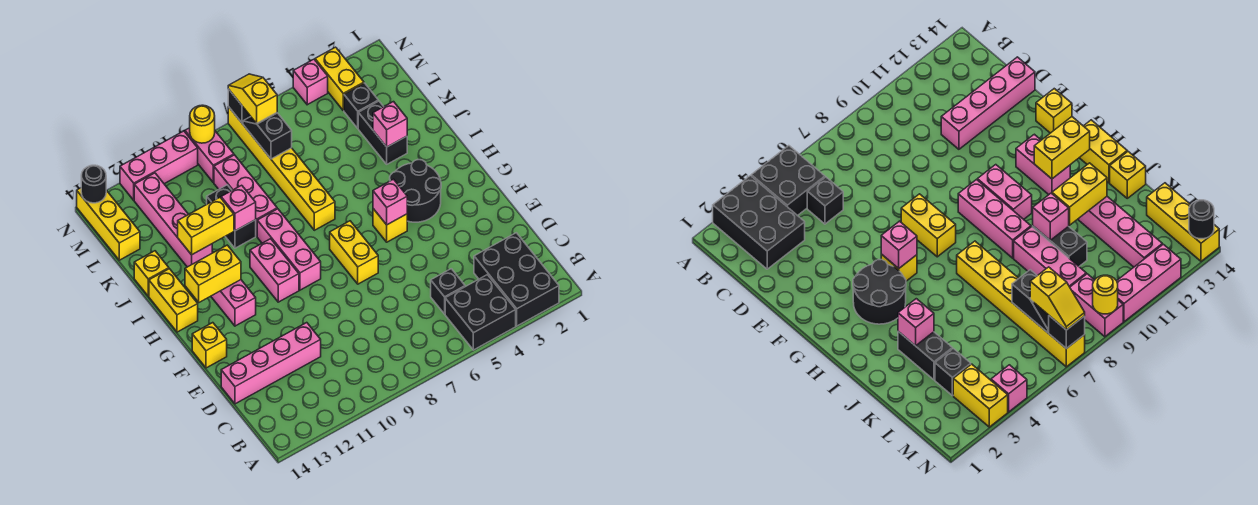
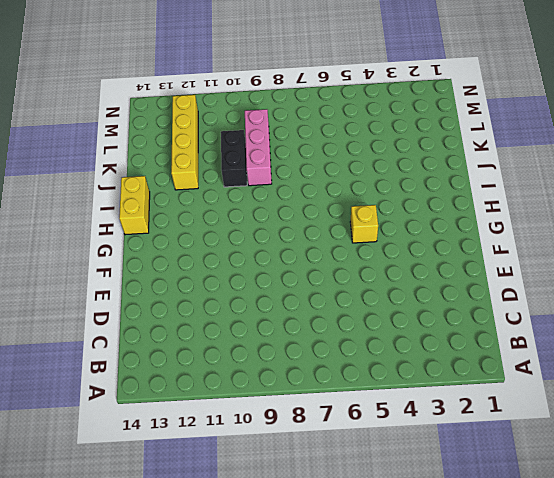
yellow brick J12:M12 level 1 -> pink brick J12:M12 level 1
none -> black brick A2:C3 level 1
none -> black brick A4:B5 level 1
none -> black brick C5 level 1
none -> pink brick D11:D14 level 1

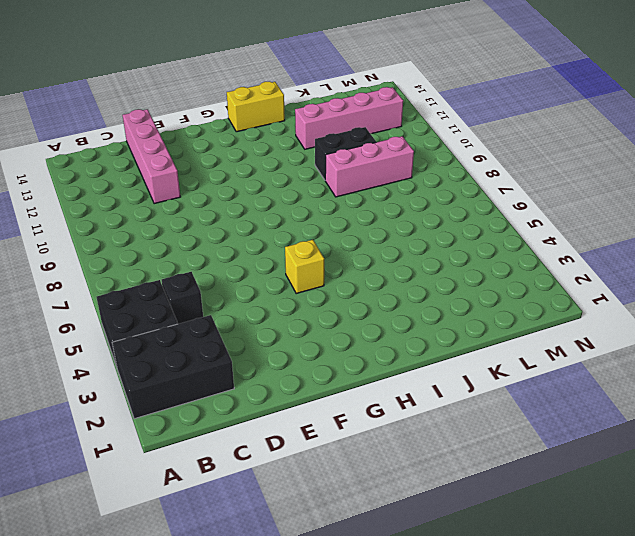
none -> yellow brick F7:G7 level 1
none -> yellow brick F14 level 1
none -> black round brick G3:H4 level 1
none -> pink brick G9:I9 level 1

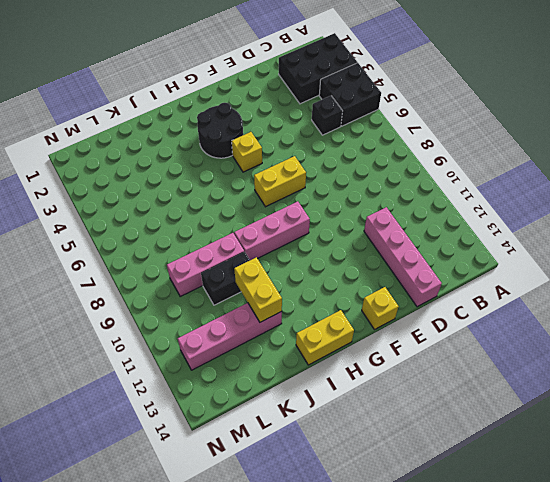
none -> pink brick G10:H10 level 1
none -> pink brick G12:H12 level 1
none -> yellow brick I7:N7 level 1
none -> black brick J3:K3 level 1

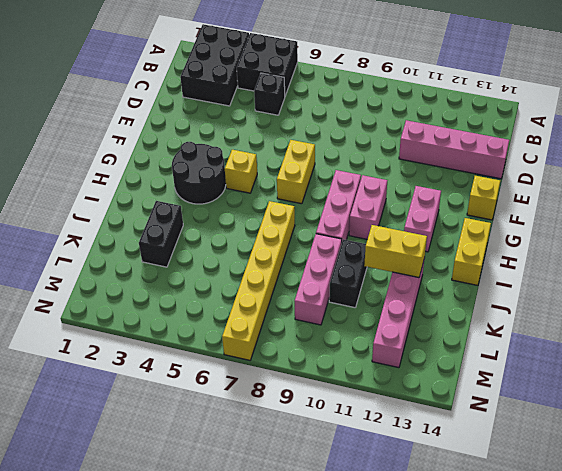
none -> yellow brick J14 level 1
none -> black brick L3 level 1
none -> yellow brick L14:N14 level 1
none -> yellow brick M3:N3 level 1

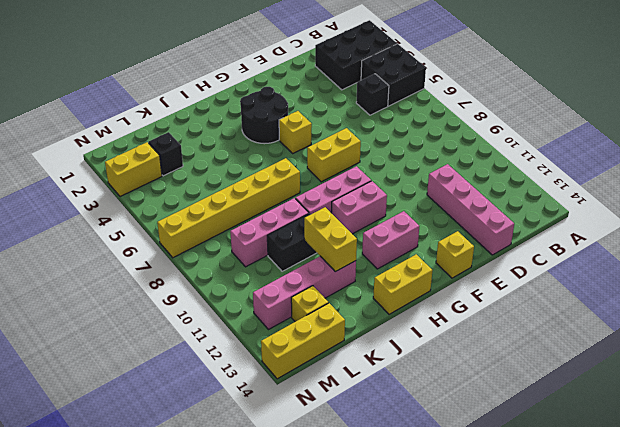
yellow brick L13 level 1 -> yellow brick J14 level 1
none -> black brick J3:K3 level 1
none -> pink brick M9:N9 level 1
none -> pink brick N4 level 1
none -> pink brick N10:N12 level 1

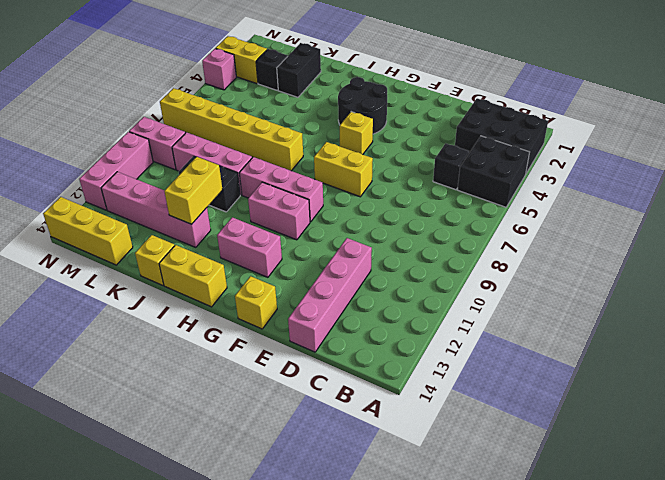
black brick K2:K3 level 1 -> black brick J3:K3 level 1
none -> pink brick G5 level 2
none -> yellow brick H12:H13 level 2
none -> pink brick J3 level 2
none -> pink brick J10 level 2

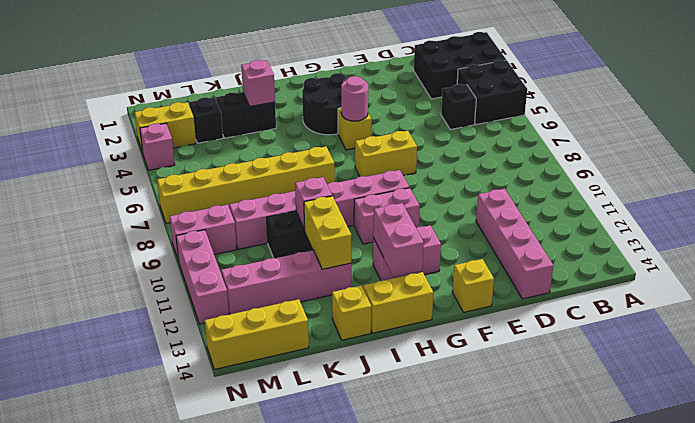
pink round brick G5 level 2 -> pink brick G5 level 2
pink brick H12:H13 level 2 -> yellow brick H12:H13 level 2
none -> black slope L7:M7 level 2 top L
none -> black brick N7 level 2
none -> yellow round brick N9 level 2
none -> black round brick N14 level 2

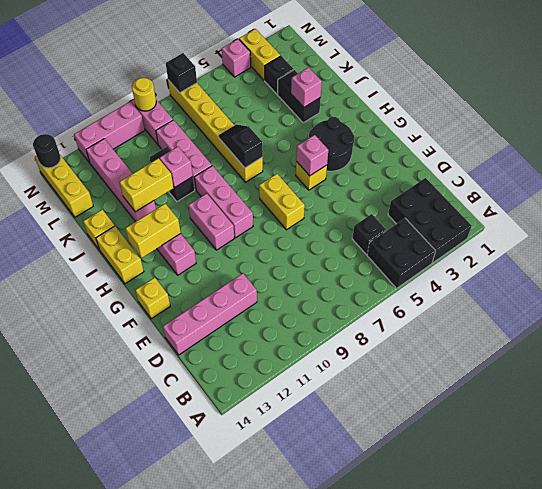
black slope I7:J7 level 2 top I -> black slope L7:M7 level 2 top L
none -> yellow slope M7:N7 level 3 top M

